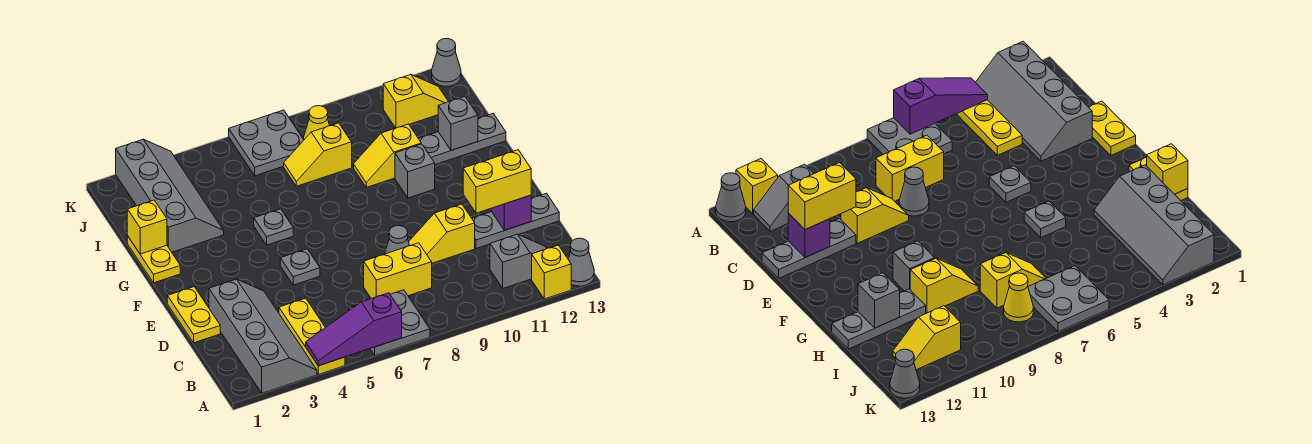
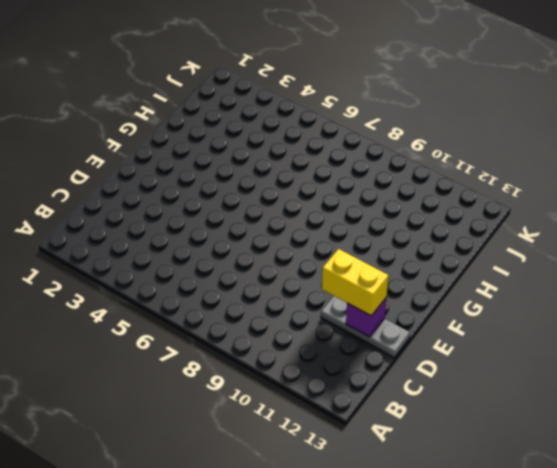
none -> grey slope A2:D3 level 1 top 2
none -> yellow plate A4:C4 level 1
none -> grey plate A6:B7 level 1

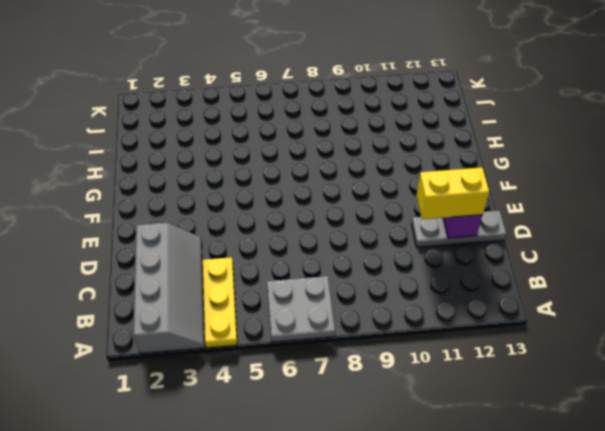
none -> yellow brick A12 level 1
none -> grey cone A13 level 1
none -> grey slope B11:B12 level 1 top 11

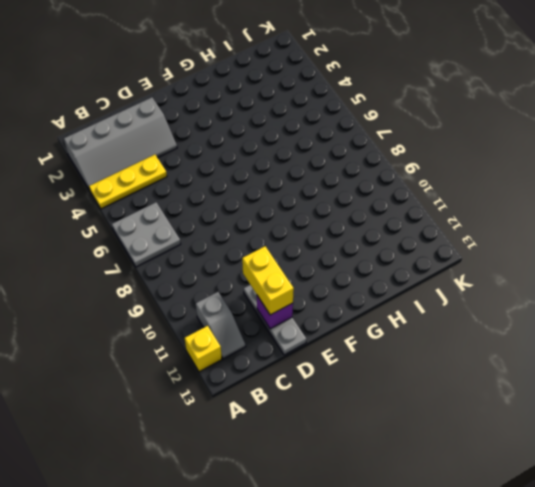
none -> grey cone A13 level 1
none -> yellow brick C7:C8 level 1
none -> yellow plate D1:E1 level 1

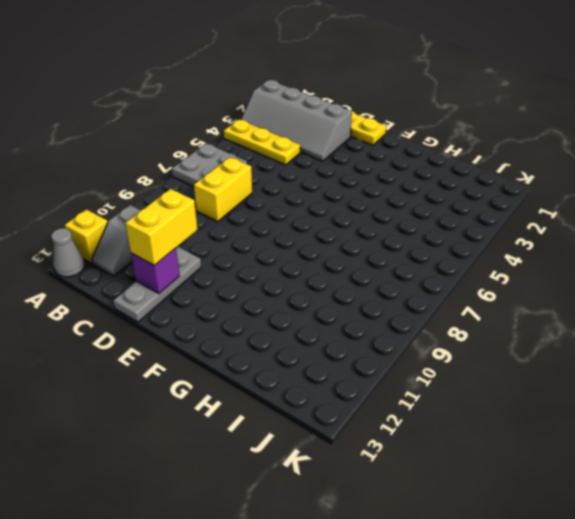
none -> grey cone D8 level 1
none -> yellow slope D9:D10 level 1 top 10
none -> grey plate E5 level 1

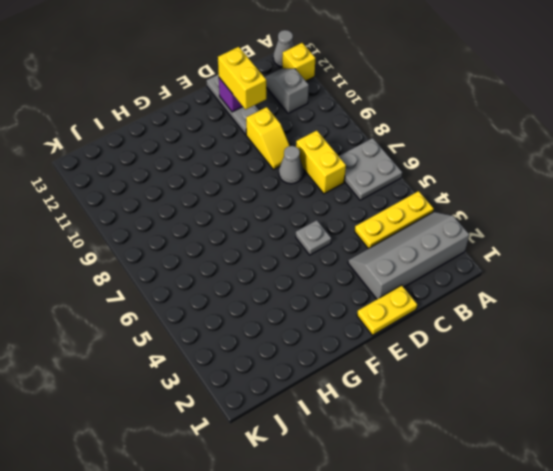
none -> yellow plate G1:H1 level 1
none -> grey plate G5 level 1
none -> grey brick G10 level 1

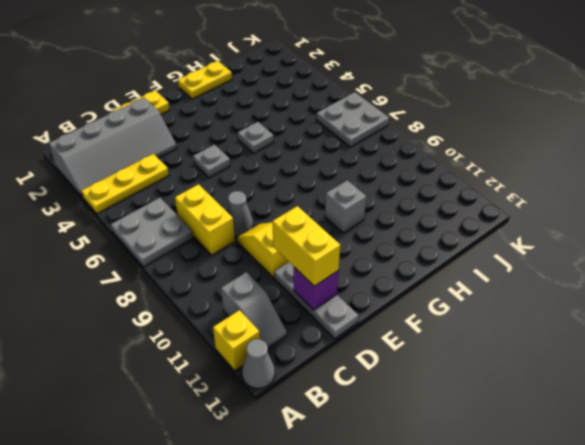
none -> grey slope H2:K3 level 1 top 2
none -> yellow slope H9:H10 level 1 top 10
none -> grey plate H11:H13 level 1

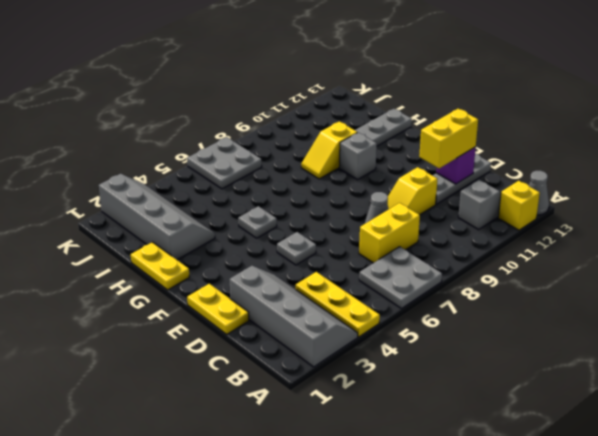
none -> yellow slope I7:I8 level 1 top 8
none -> yellow cone J8 level 1
none -> yellow slope J11:J12 level 1 top 11

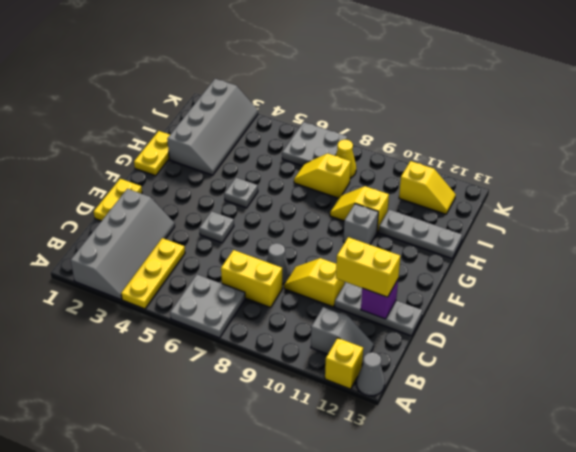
none -> grey cone K13 level 1
none -> purple slope A4:A6 level 2 top 6
none -> yellow brick H1 level 2

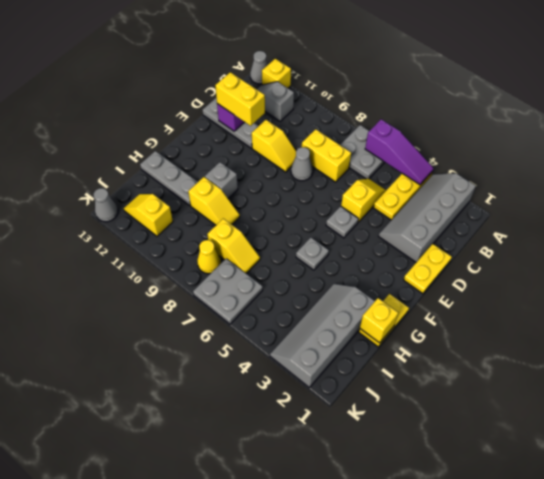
yellow slope C5:D5 level 1 top D -> none
none -> grey brick H12 level 2

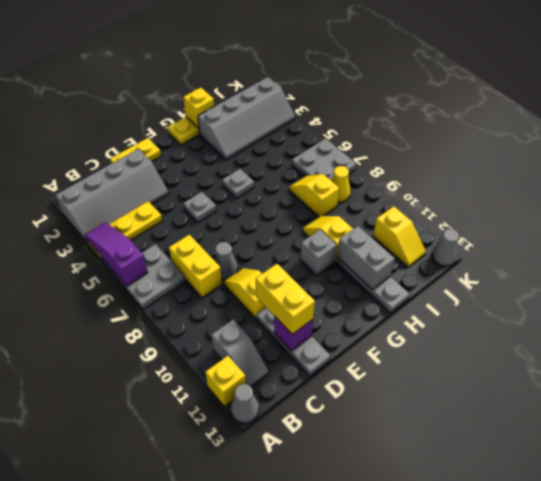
grey brick H11:H12 level 2 -> grey brick H12 level 2

